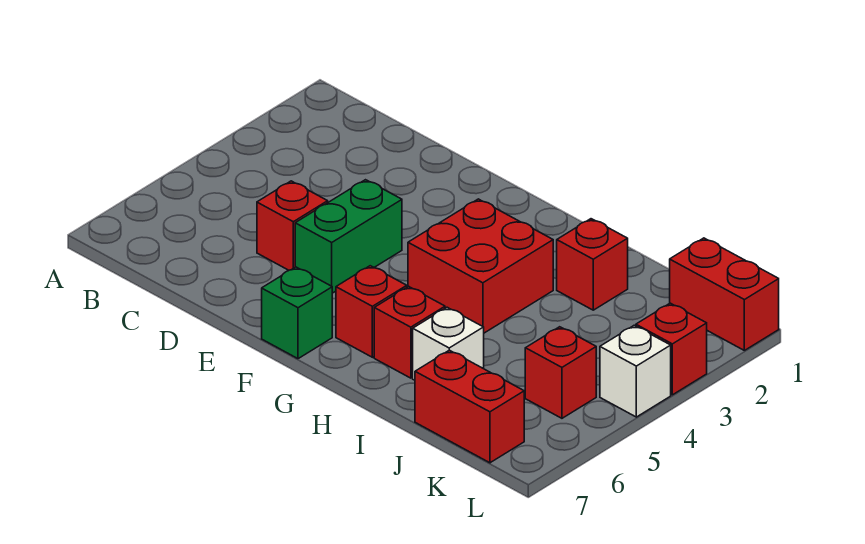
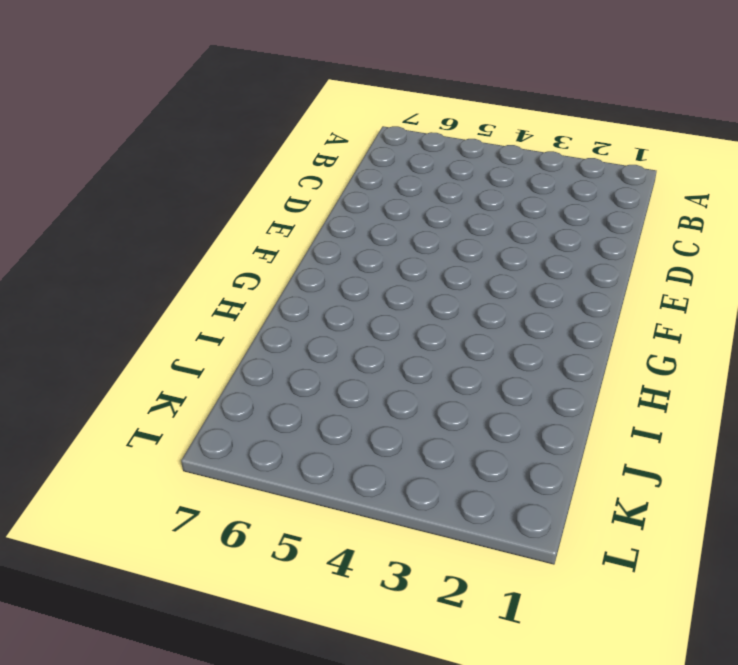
none -> red brick D5 level 1
none -> green brick E4:E5 level 1
none -> green brick F7 level 1

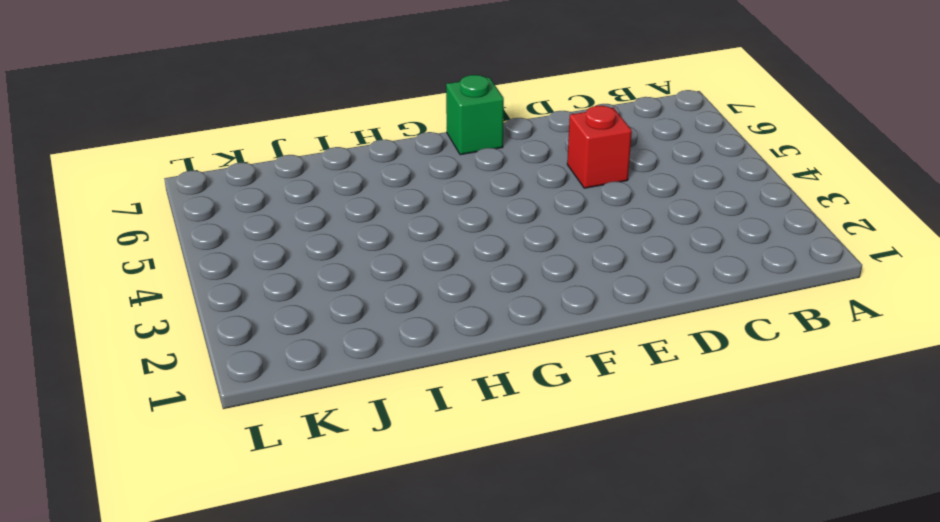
none -> green brick E4:E5 level 1
none -> red brick G3:H4 level 1
none -> red brick G6 level 1

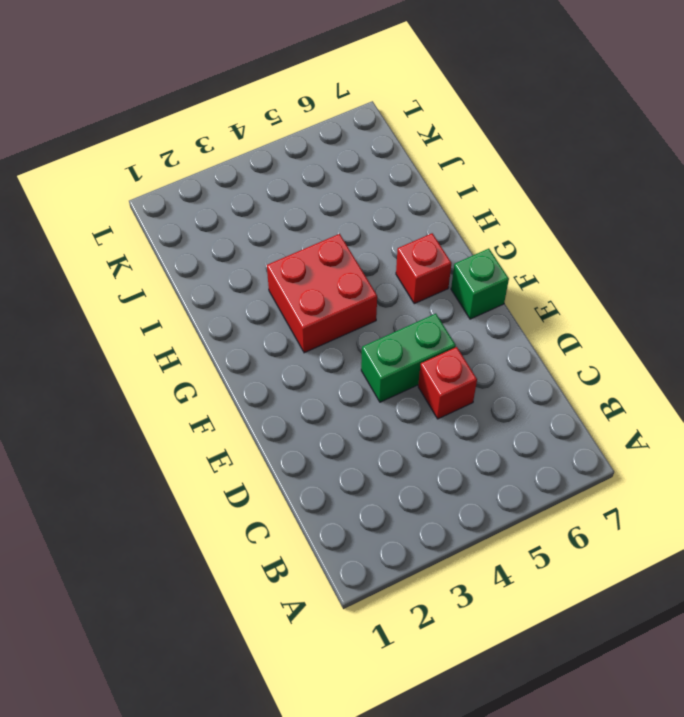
none -> red brick H6 level 1
none -> red brick I2 level 1
none -> white brick I6 level 1

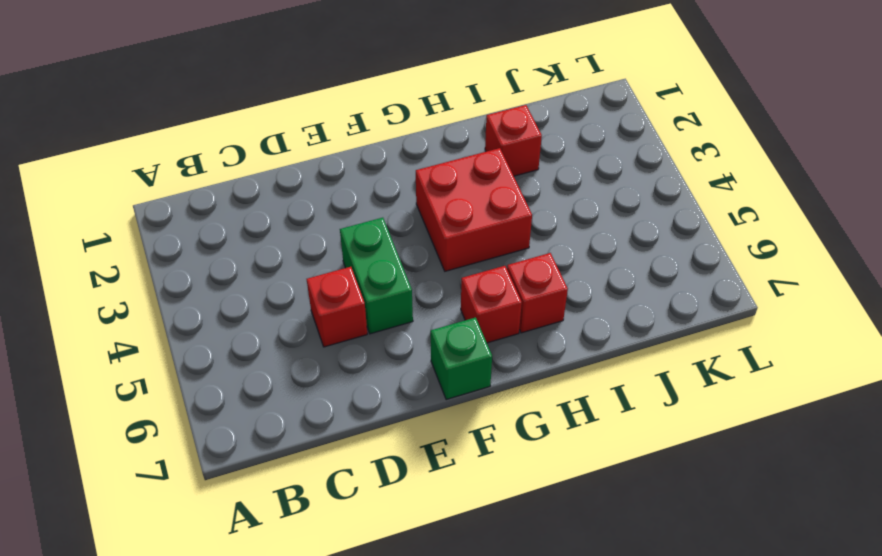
none -> white brick I6 level 1
none -> red brick J7:K7 level 1
none -> red brick K1:L1 level 1

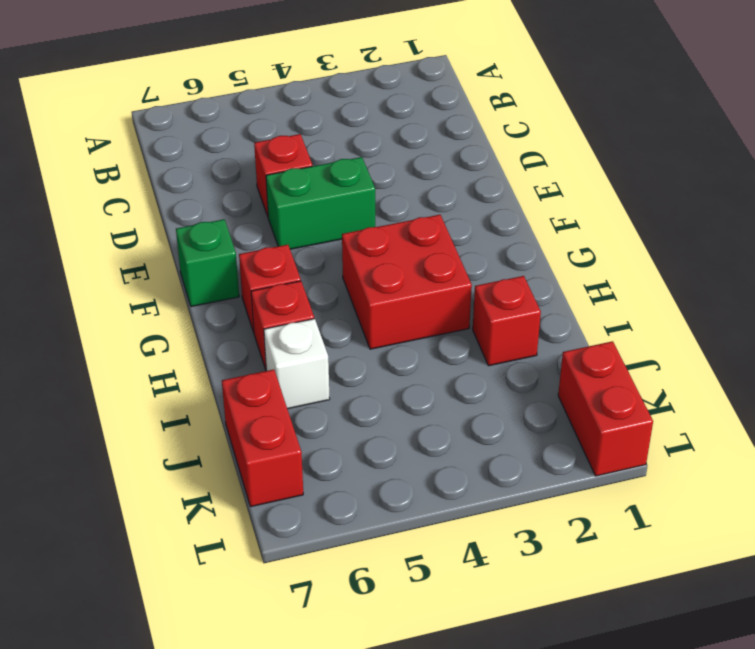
none -> red brick K5 level 1
none -> red brick L3 level 1
none -> white brick L4 level 1

